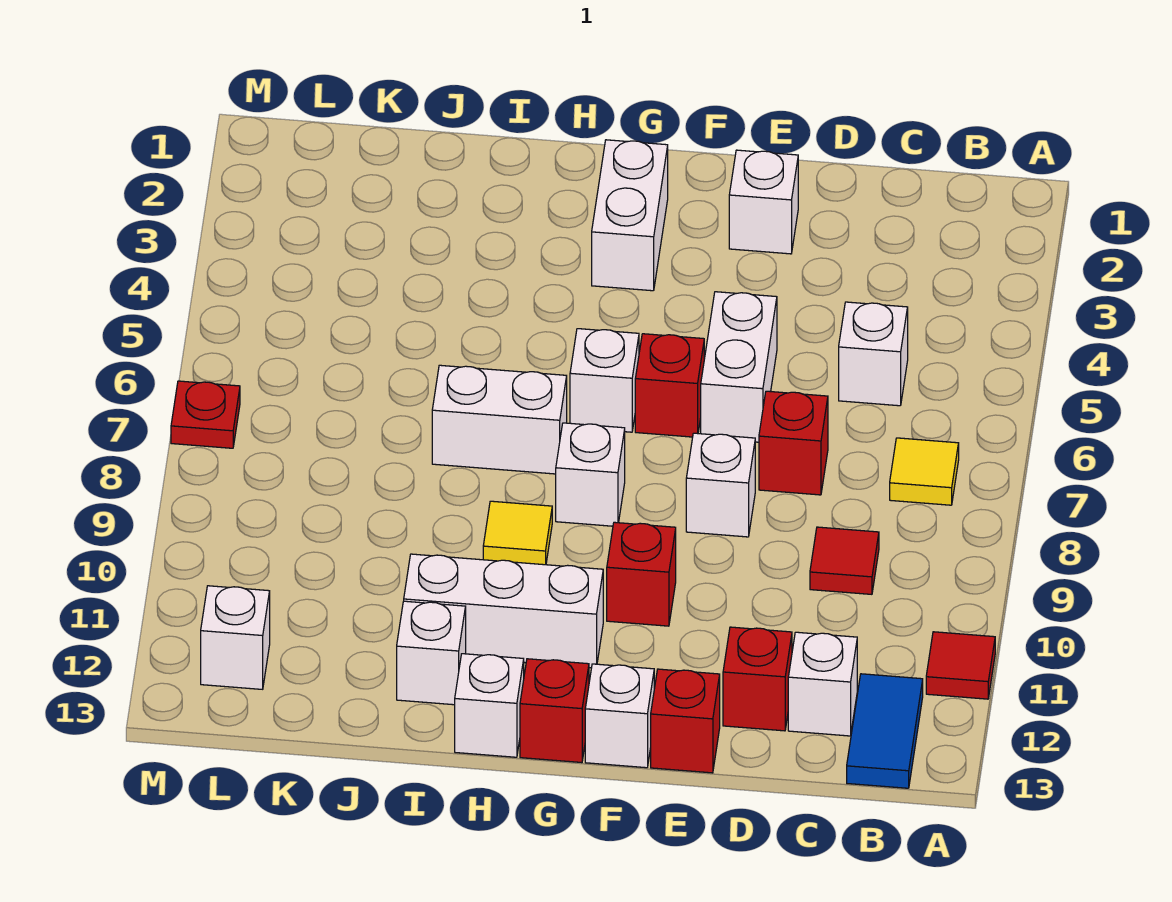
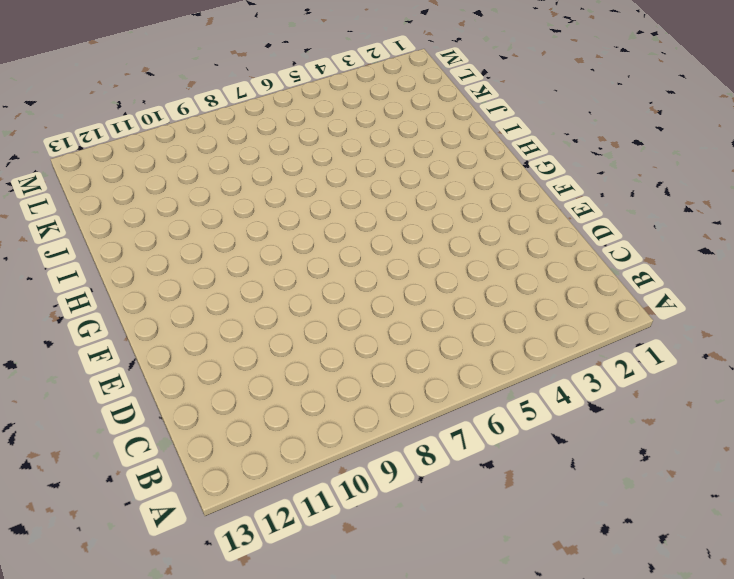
none -> red tile A11 level 1
none -> yellow tile B7 level 1
none -> blue tile B12:B13 level 1

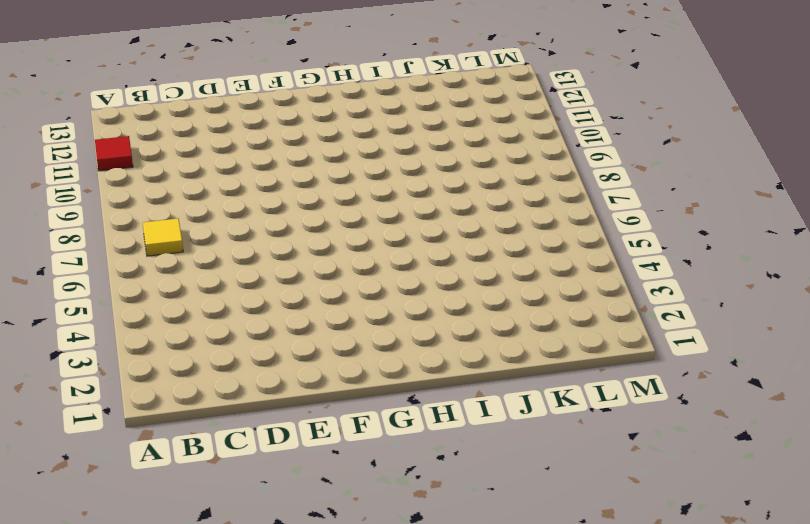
none -> blue tile B12:B13 level 1
none -> white brick C5 level 1
none -> red tile C9 level 1

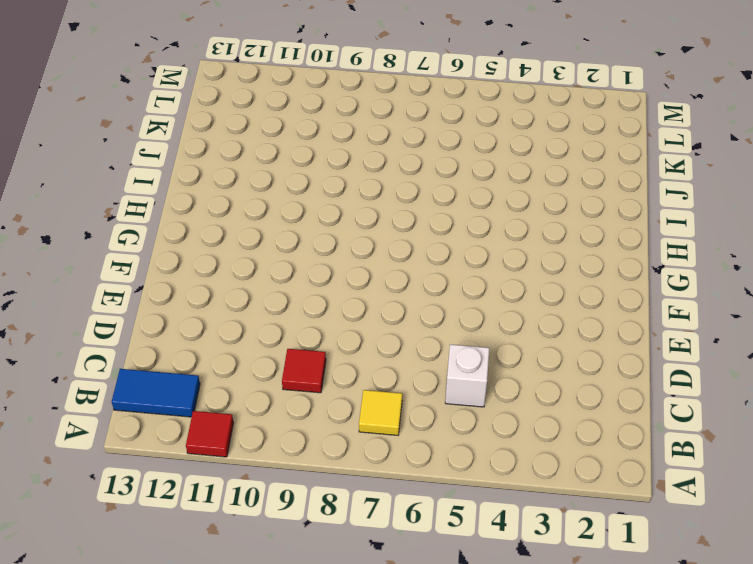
none -> white brick C12 level 1
none -> red brick D7 level 1
none -> red brick D12 level 1

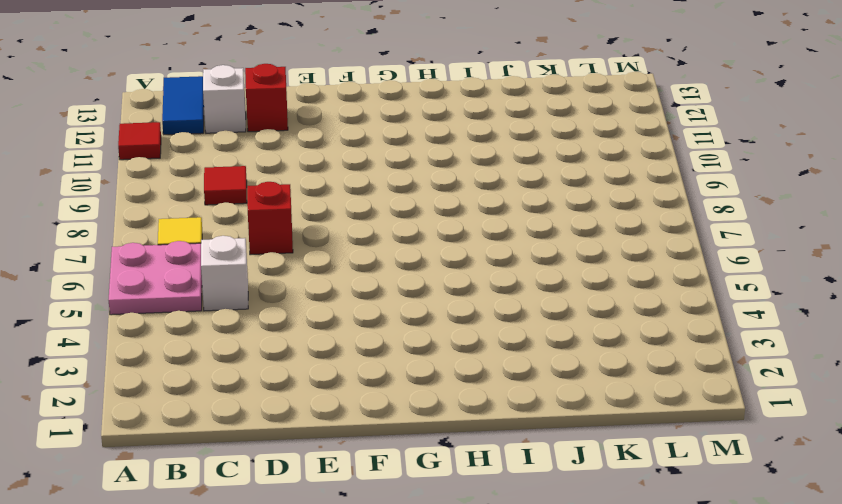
pink plate A5:B6 level 1 -> none
none -> white brick E2 level 1
none -> white brick E5:E6 level 1
none -> white brick E8 level 1

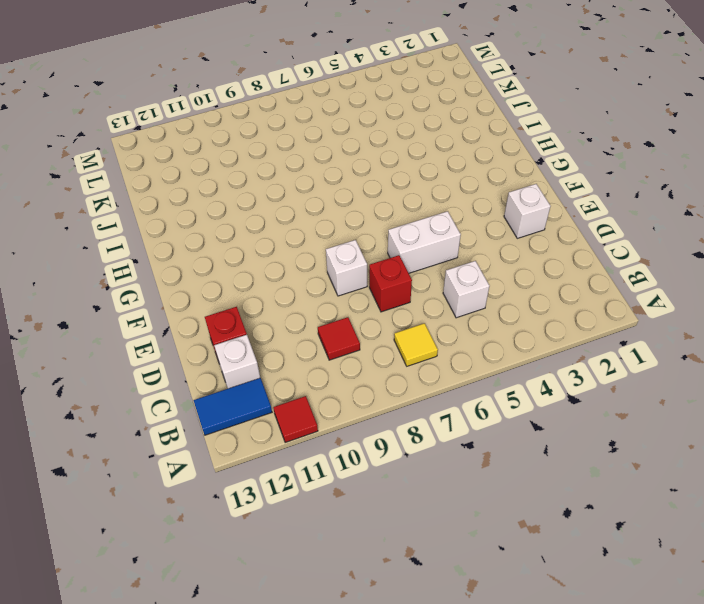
none -> red brick E13 level 1
none -> red brick F6 level 1
none -> red brick F10 level 1

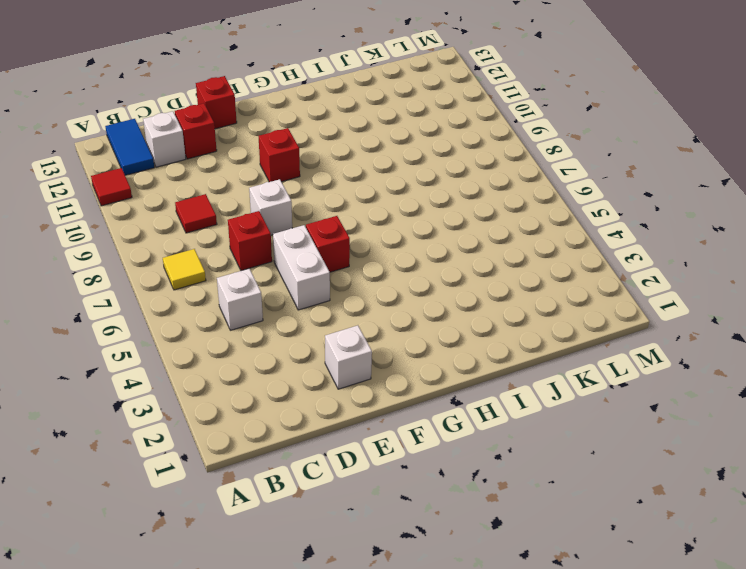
none -> white brick F13 level 1
none -> white brick G2:G3 level 1
none -> white brick G6 level 1

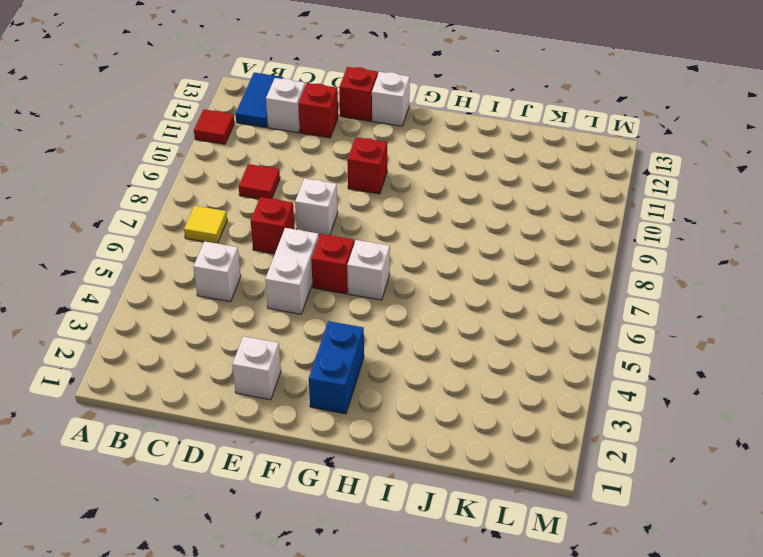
blue brick G2:G3 level 1 -> white brick G2:G3 level 1
none -> white brick G8 level 1
none -> white brick G11:I11 level 1
none -> red brick G13 level 1

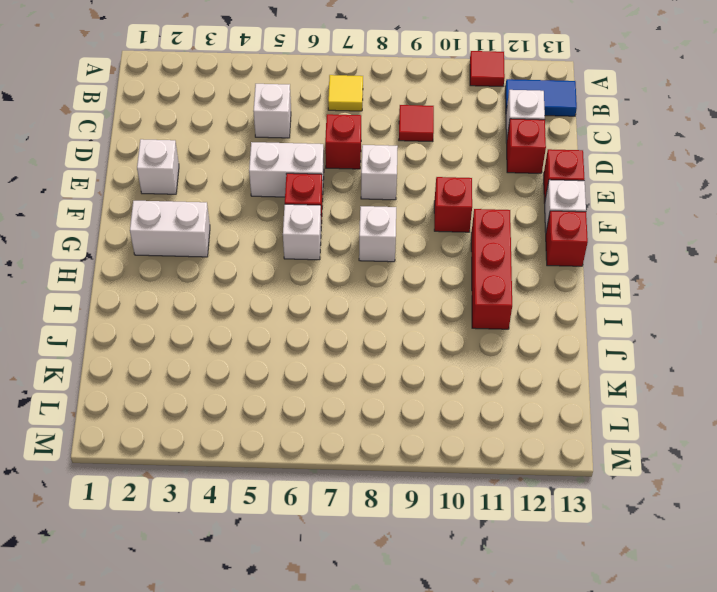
red brick G11:I11 level 1 -> white brick G11:I11 level 1
none -> white brick H7:I7 level 1
none -> yellow tile H9 level 1
none -> white brick H13 level 1

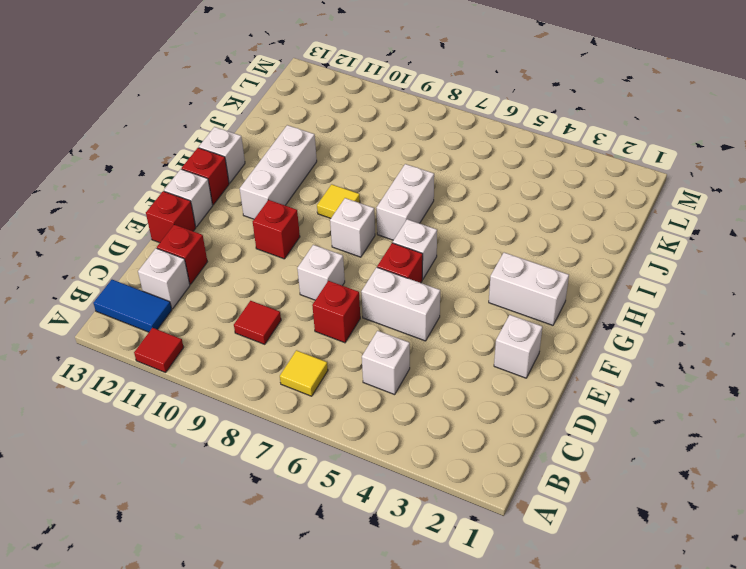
none -> white brick I12 level 1
none -> white brick L12 level 1
none -> red plate M7 level 1

